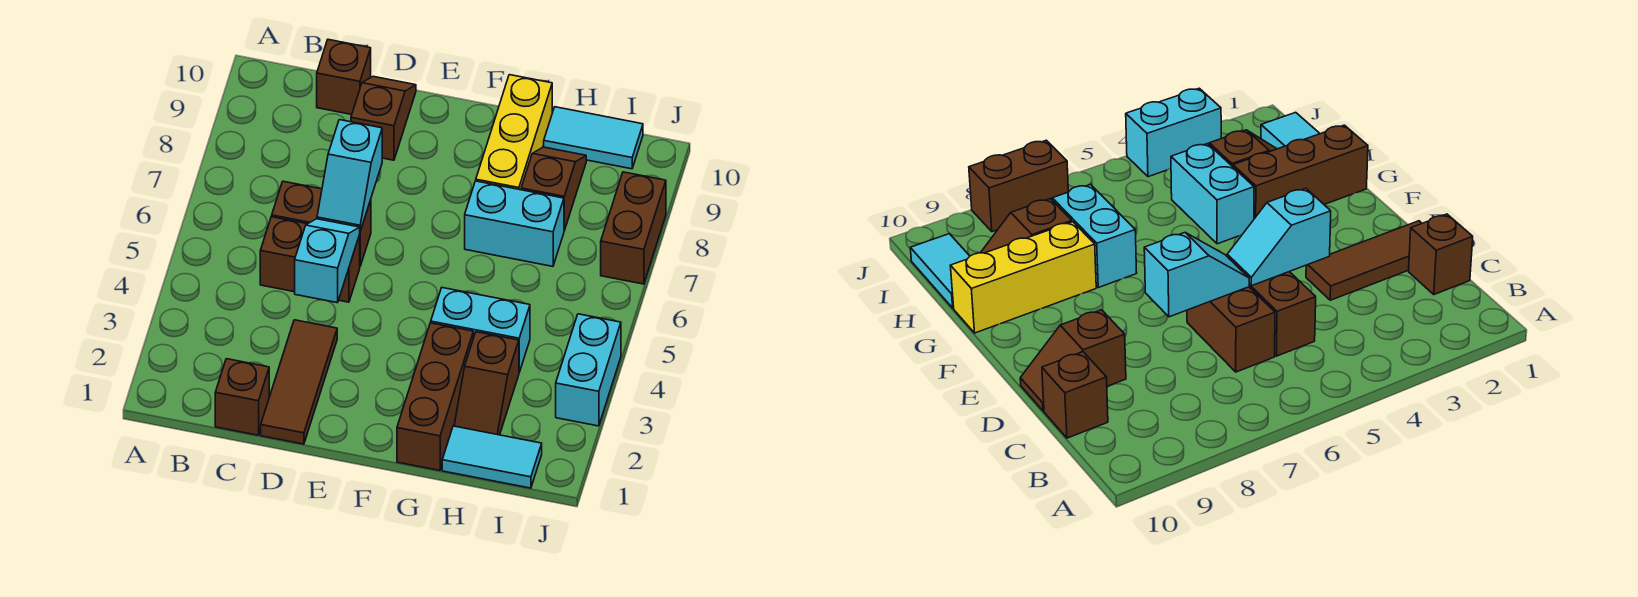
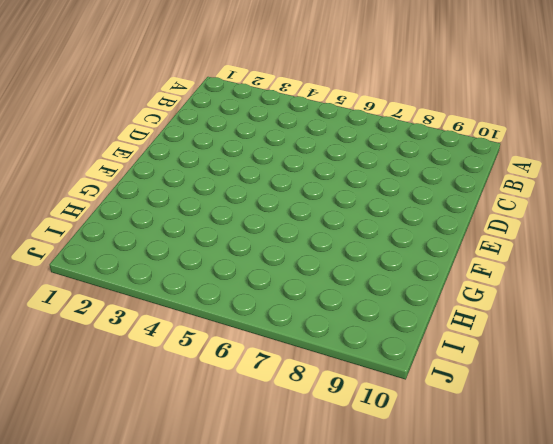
none -> brown brick C1 level 1
none -> brown brick C5:D5 level 1
none -> brown brick C6:D6 level 1

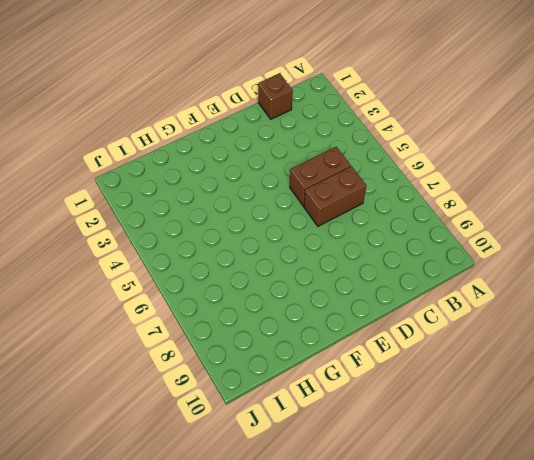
none -> brown brick C10 level 1
none -> brown tile D1:D3 level 1
none -> brown slope D9:D10 level 1 top 9

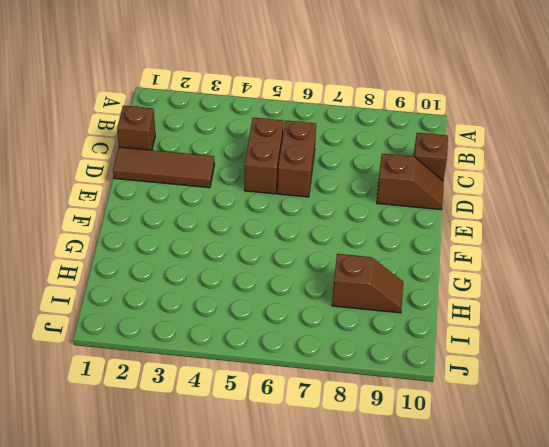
none -> brown brick G1:G3 level 1
none -> cyan brick G4:H4 level 1
none -> cyan brick G7:H7 level 1

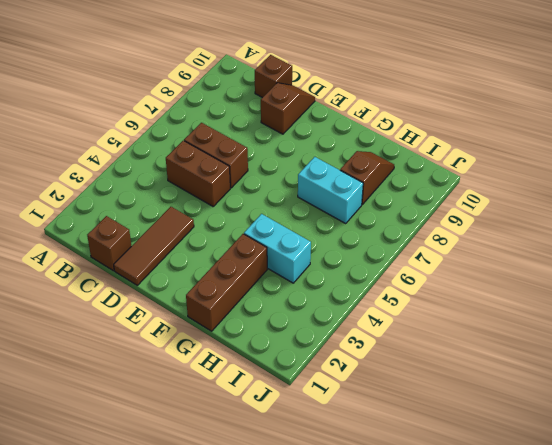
none -> yellow brick G8:G10 level 1
none -> cyan tile H1:I1 level 1
none -> brown slope H2:H3 level 1 top 3

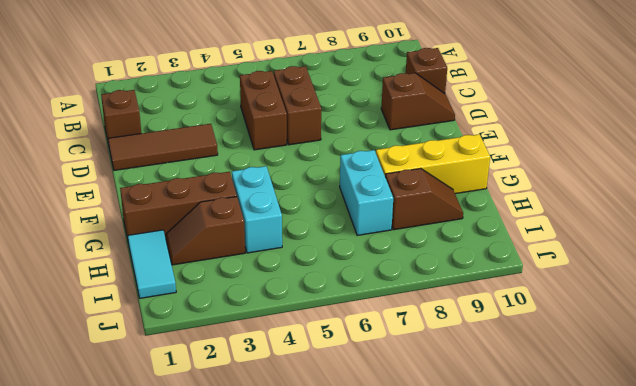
none -> cyan tile H10:I10 level 1
none -> cyan brick J3:J4 level 1
none -> brown brick J7:J8 level 1

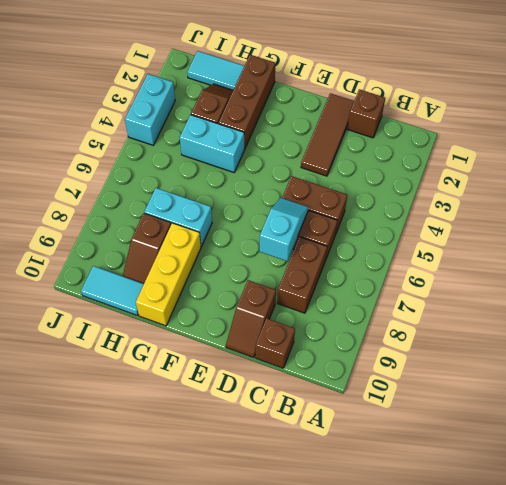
brown brick C7:C8 level 1 -> brown brick J7:J8 level 1
none -> cyan slope D4:D5 level 2 top 4

